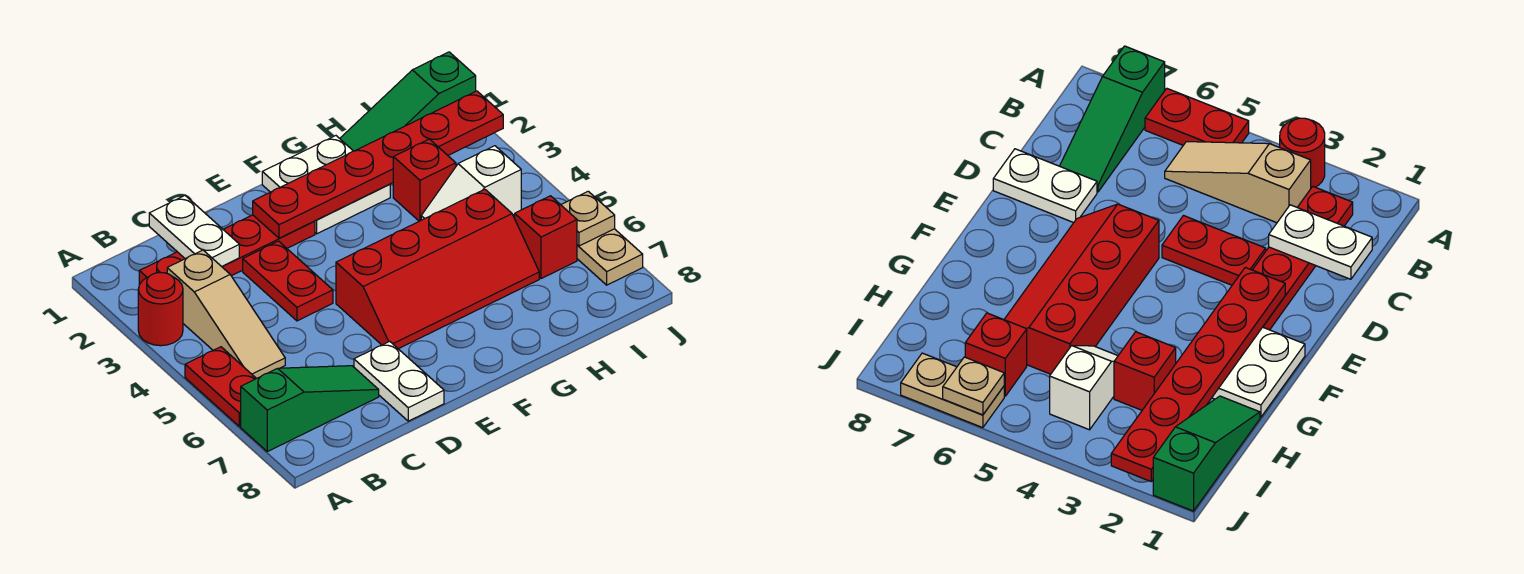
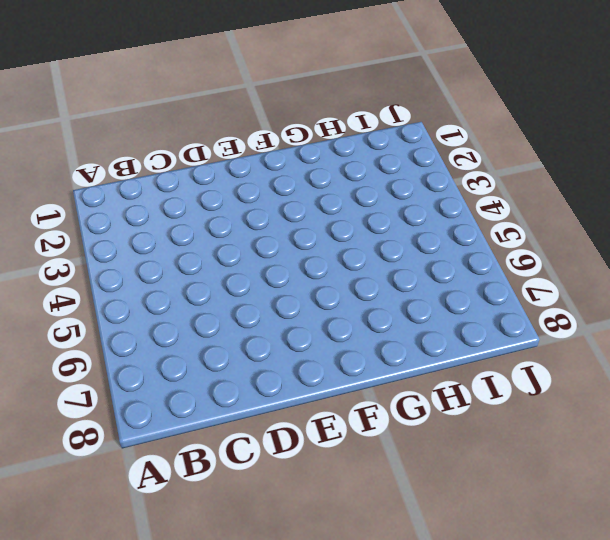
none -> red round brick A3 level 1
none -> red plate A5:A6 level 1
none -> green slope A7:C7 level 1 top A

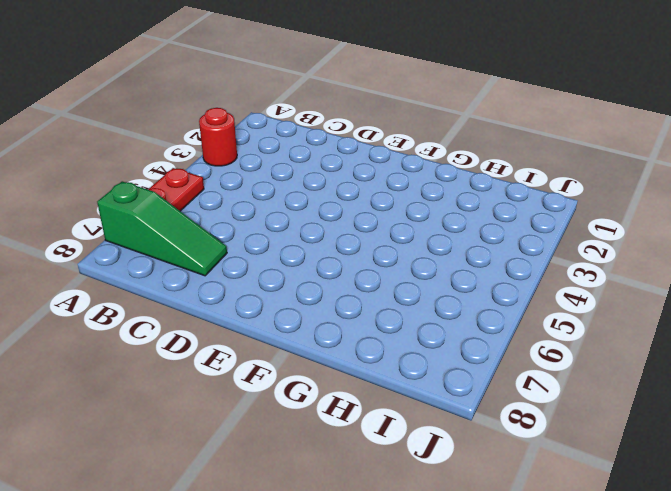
none -> red plate B2:E2 level 1
none -> tan slope B3:B5 level 1 top 3
none -> red plate D3:D4 level 1

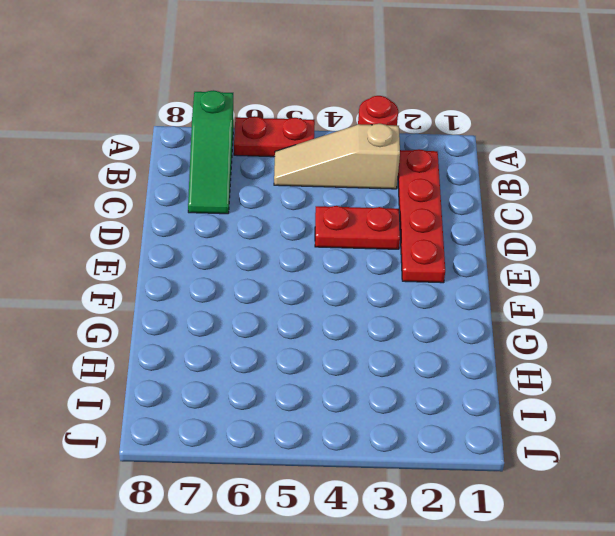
none -> white plate D7:D8 level 1
none -> red slope E5:H6 level 1 top 5
none -> white plate F1:G2 level 1

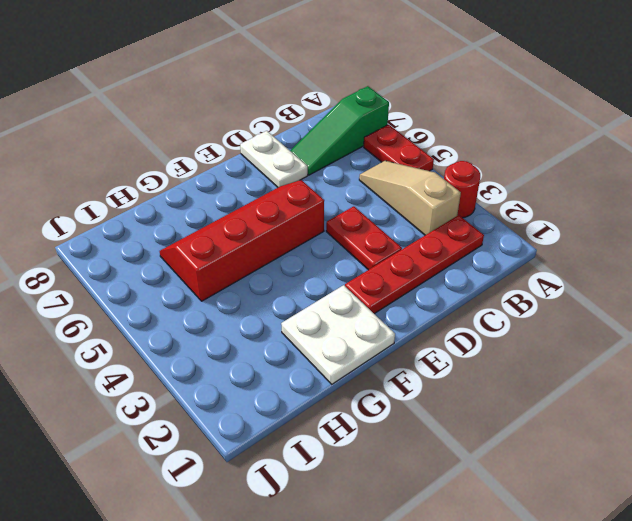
none -> green slope H1:J1 level 1 top J
none -> red brick H3 level 1
none -> white slope H4:I4 level 1 top I

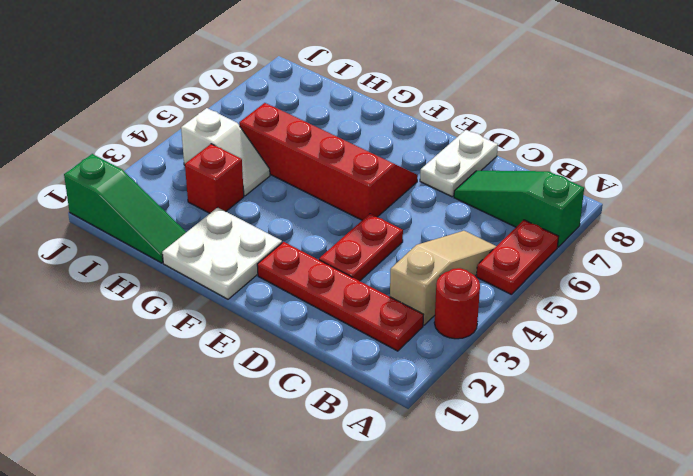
none -> red brick I6 level 1
none -> tan plate J6:J7 level 1
none -> white plate C1:C2 level 2

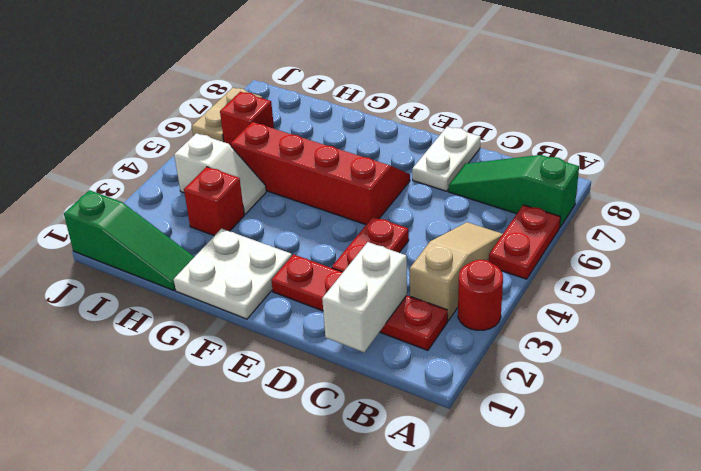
white brick C1:C2 level 2 -> white plate C1:C2 level 2
none -> red plate E2:J2 level 2
none -> tan plate J6 level 2

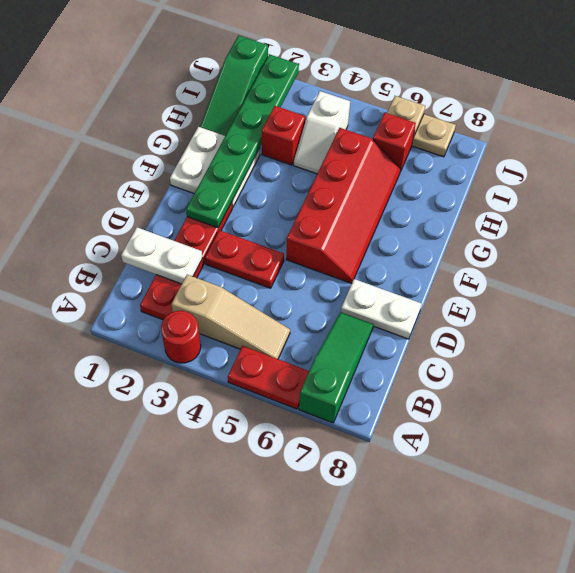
green plate E2:J2 level 2 -> red plate E2:J2 level 2

